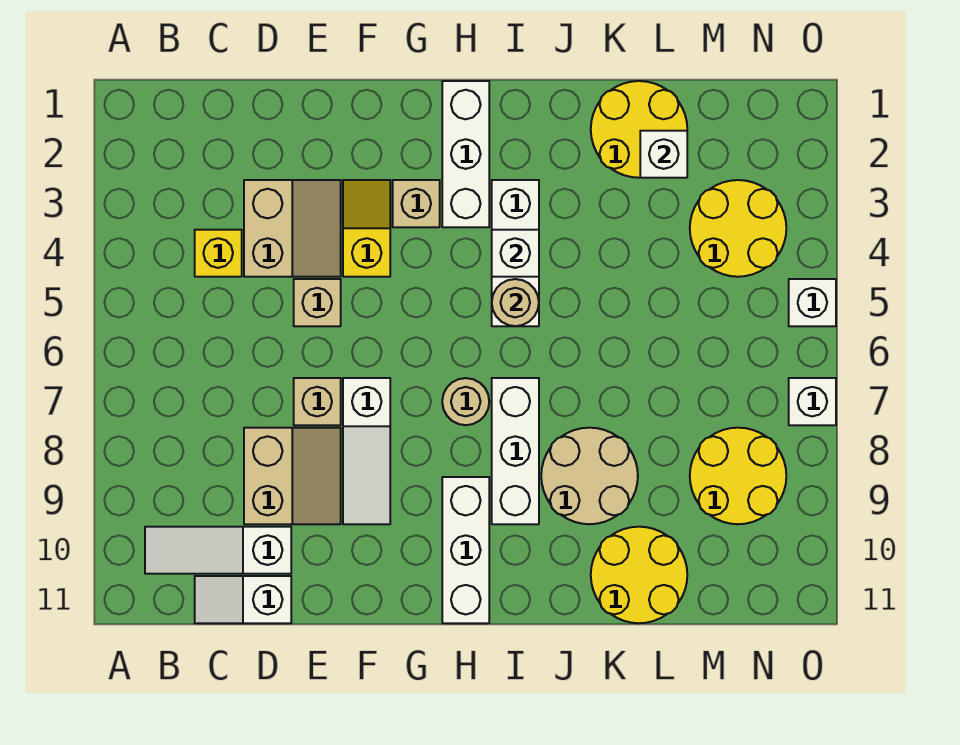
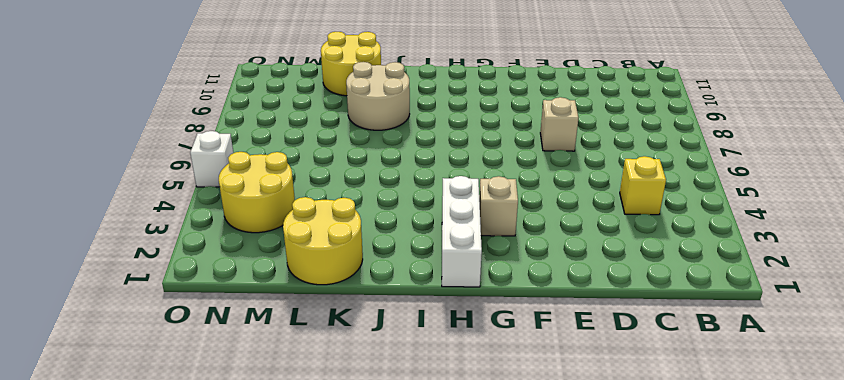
none -> white slope B10:D10 level 1 top D
none -> white slope C11:D11 level 1 top D
none -> tan slope D3:E4 level 1 top D

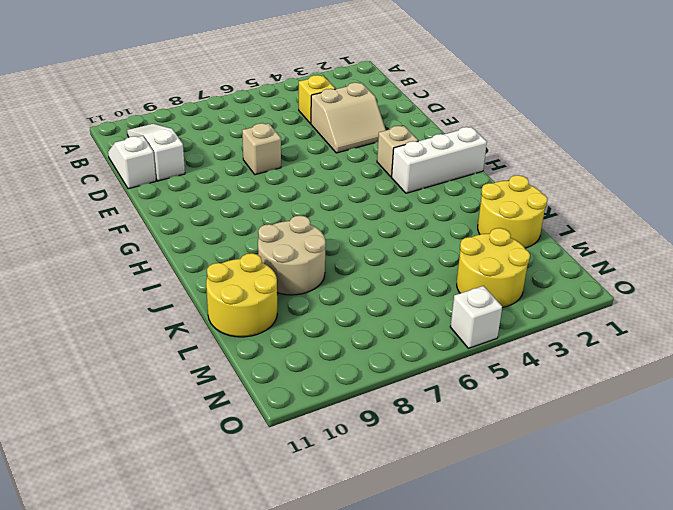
none -> tan slope D8:E9 level 1 top D
none -> tan brick E5 level 1
none -> yellow slope F3:F4 level 1 top 4

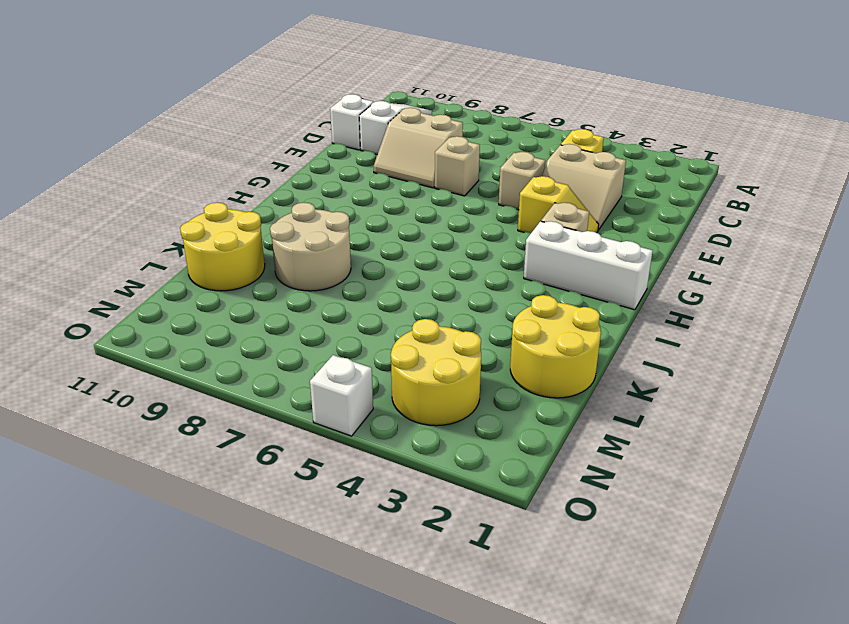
none -> white slope F7:F9 level 1 top 7
none -> tan round brick H7 level 1
none -> white brick H9:H11 level 1

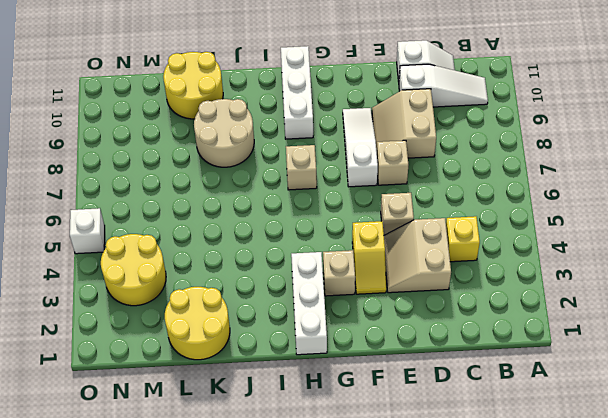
tan brick H7 level 1 -> tan round brick H7 level 1
none -> white brick I3:I5 level 1
none -> white brick I7:I9 level 1
none -> yellow round brick M8:N9 level 1

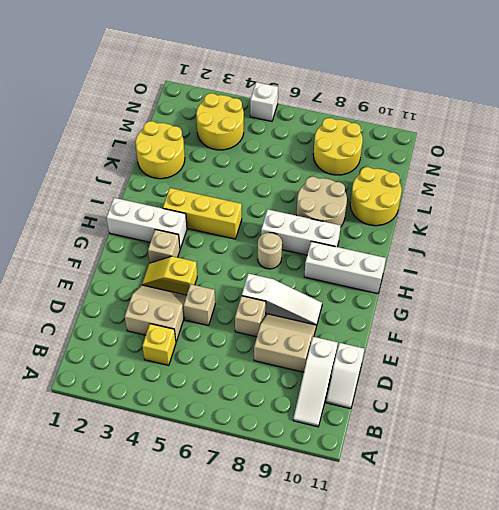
yellow brick I3:I5 level 1 -> white brick I3:I5 level 1
none -> white brick O7 level 1
none -> white brick I4 level 2
none -> tan round brick I5 level 2

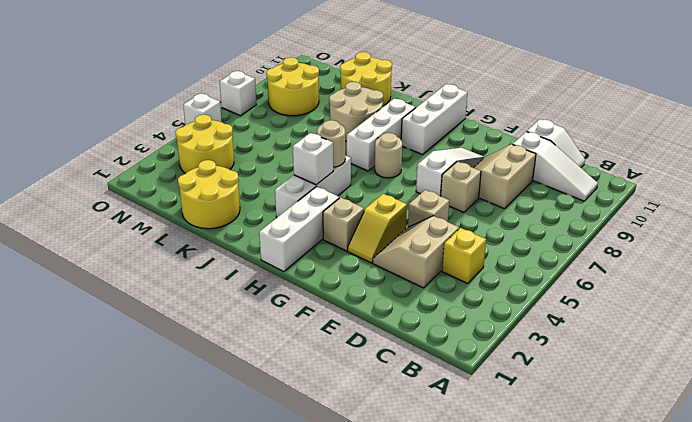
none -> white brick L2 level 2

